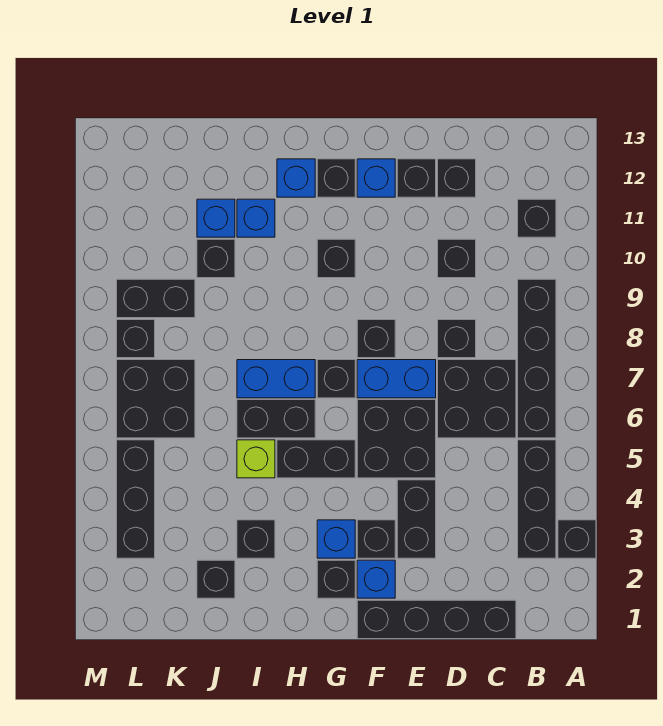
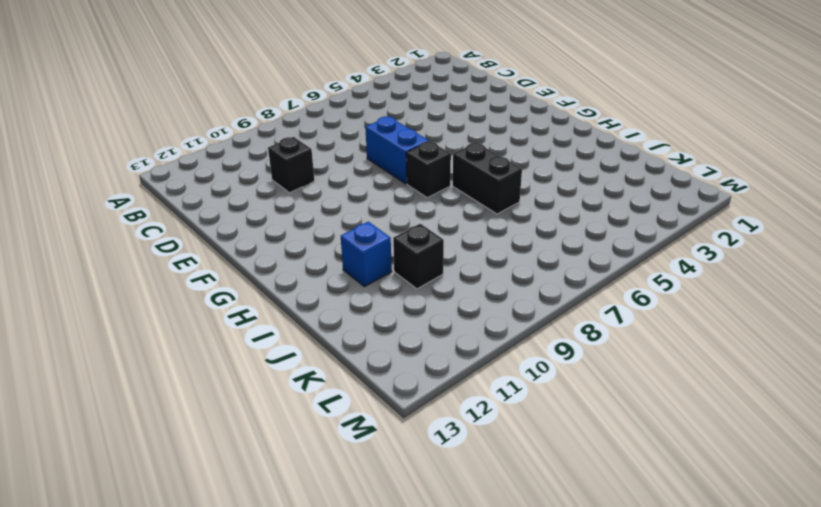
none -> black brick A3 level 1
none -> black brick B3:B5 level 1
none -> black brick B6:B9 level 1
none -> black brick B11 level 1

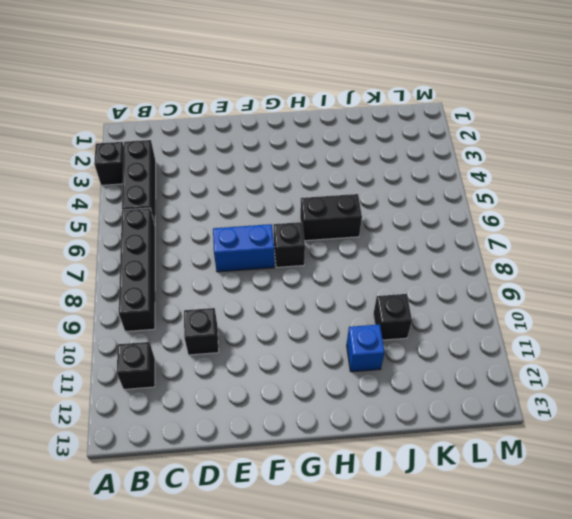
none -> black brick C1:F1 level 1
none -> black brick C6:D7 level 1
none -> black brick D8 level 1
none -> black brick D12 level 1

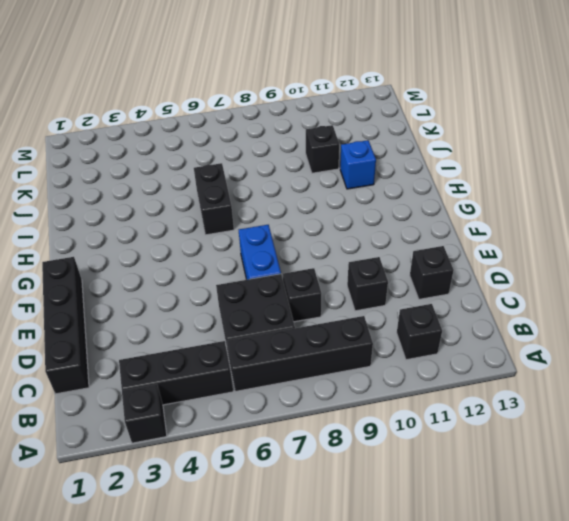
none -> black brick E3:E4 level 1
none -> black brick E5:F6 level 1
none -> black brick E12 level 1
none -> blue brick F2 level 1

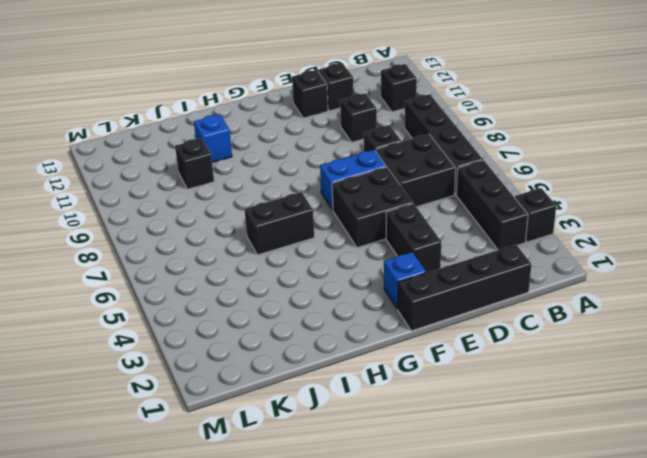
none -> black brick F3 level 1
none -> black brick F8 level 1
none -> blue brick F12 level 1
none -> black brick G2 level 1

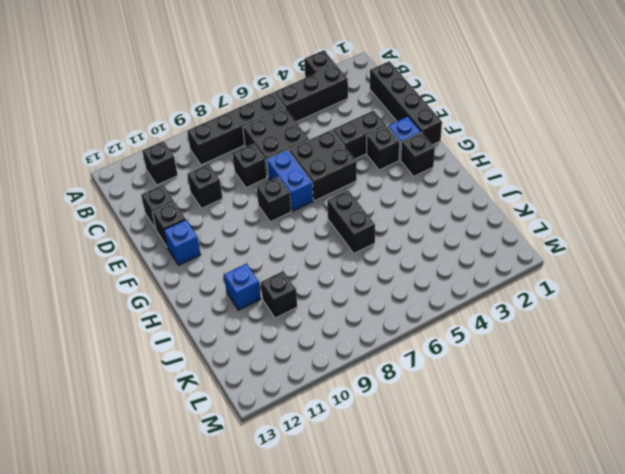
none -> blue brick G3 level 1
none -> black brick G5:H5 level 1
none -> black brick G7 level 1
none -> black brick G10 level 1

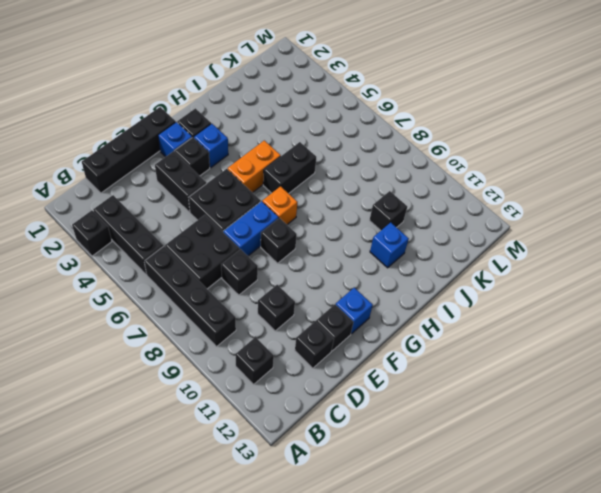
orange brick G5:H5 level 1 -> black brick G5:H5 level 1
orange brick G7 level 1 -> black brick G7 level 1
none -> black brick G10 level 1
none -> black brick G12 level 1
none -> blue brick H7:I7 level 1
none -> blue brick H12 level 1

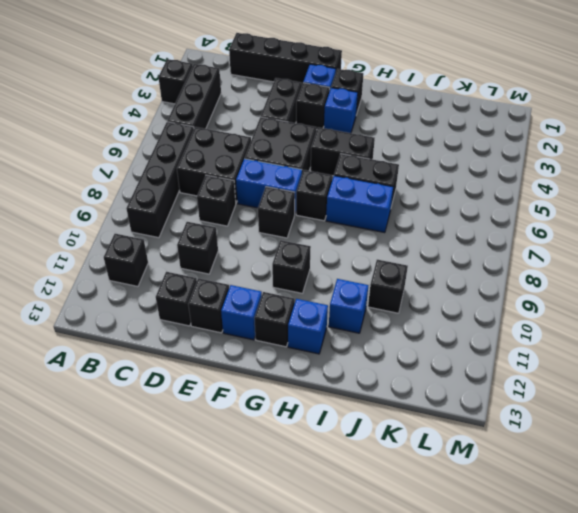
none -> black brick I3 level 1
none -> lime brick I5 level 1
none -> black brick J2 level 1
none -> blue brick J11 level 1

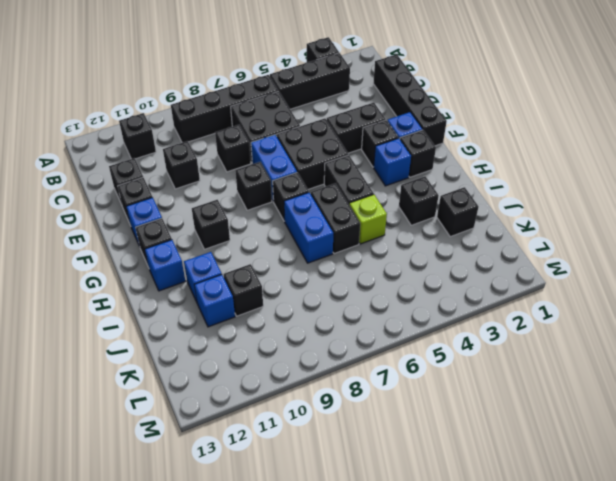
none -> black brick K6:L7 level 1
none -> black brick K9:L9 level 1
none -> black brick L3:L5 level 1
none -> black brick L8 level 1

